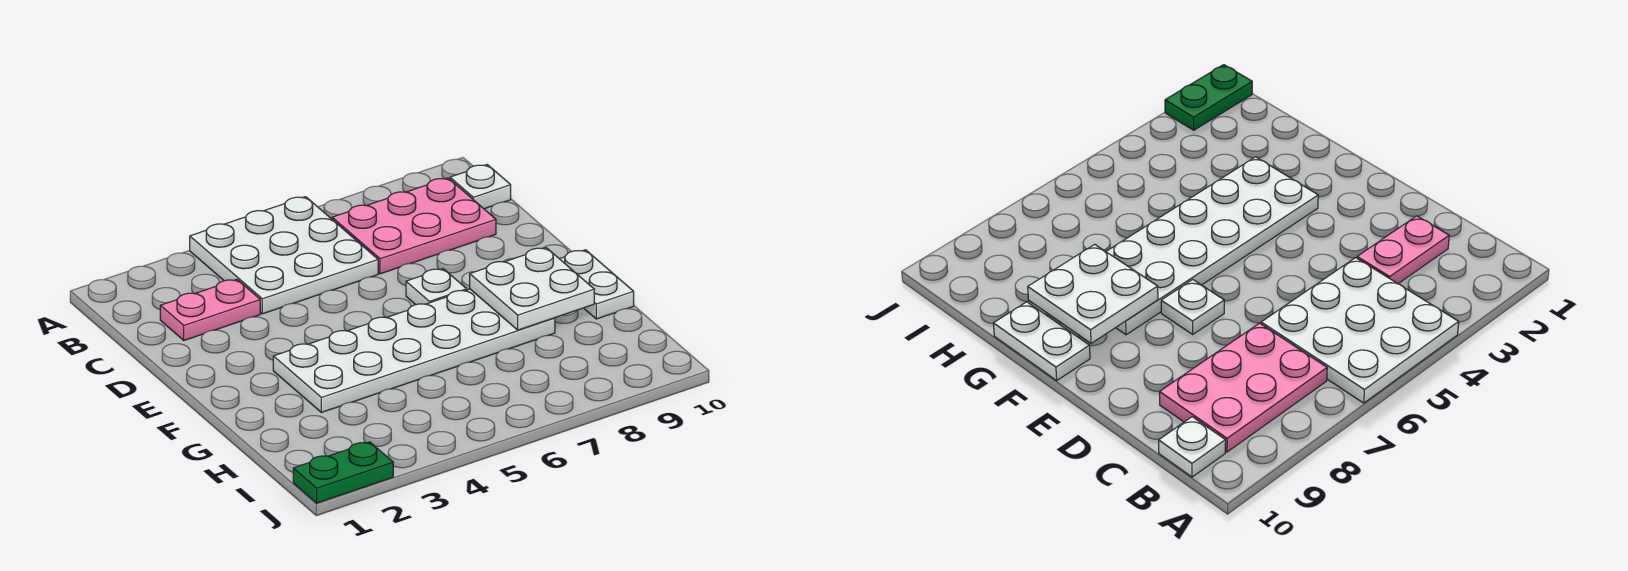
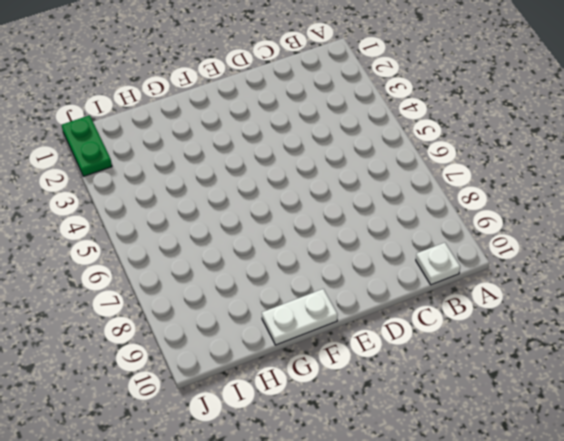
none -> white plate A4:C6 level 1
none -> pink plate B7:C9 level 1

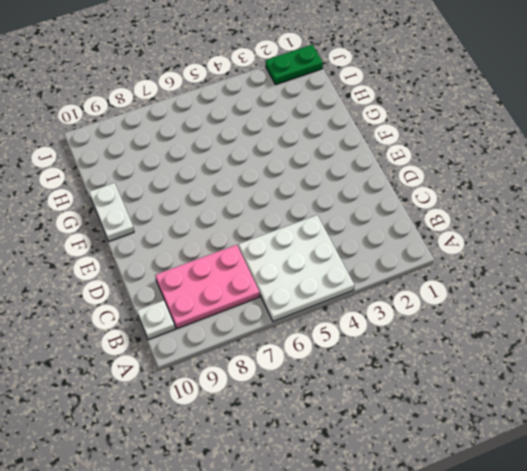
none -> pink plate C2:C3 level 1
none -> white plate E7 level 1

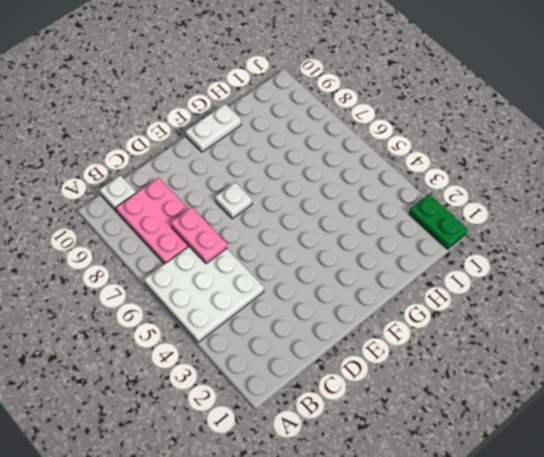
pink plate C6:C7 level 2 -> pink plate C2:C3 level 1
none -> white plate F3:G8 level 1
none -> white plate F8:G9 level 2

